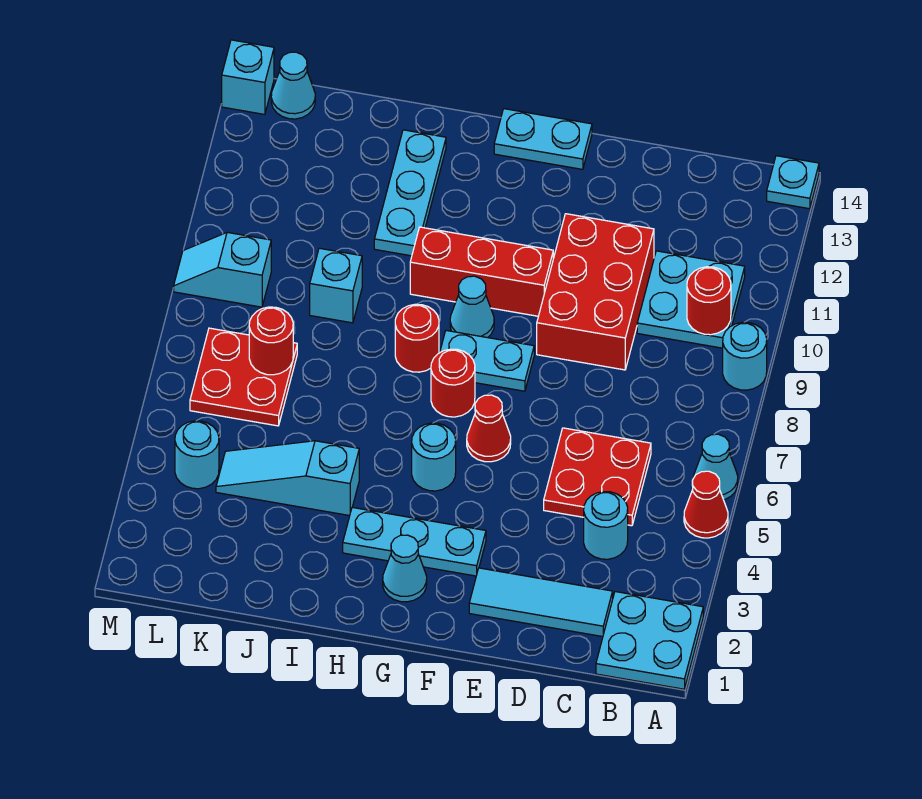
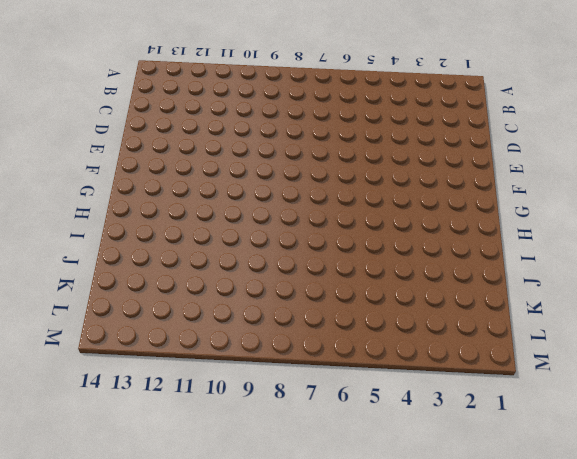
none -> cyan plate A1:B2 level 1
none -> red cone A5 level 1
none -> cyan cone A6 level 1
none -> cyan round brick A9 level 1

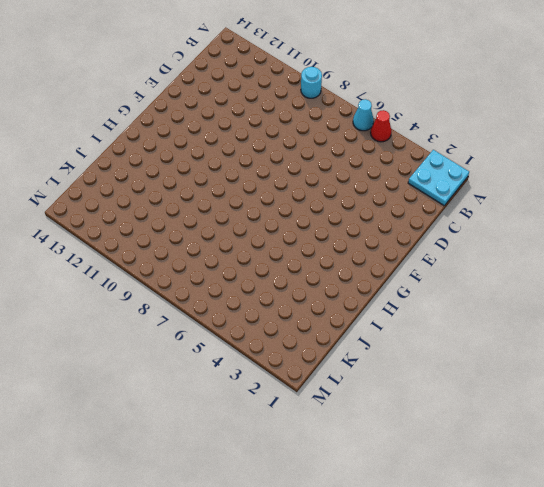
none -> cyan plate A14 level 1
none -> cyan plate B10:C11 level 1
none -> cyan tile C2:E2 level 1
none -> cyan round brick C4 level 1

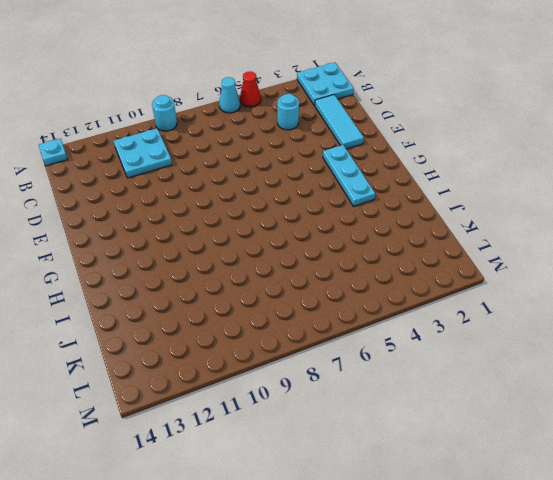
none -> red plate C5:D6 level 1
none -> red brick D9:E11 level 1
none -> red cone F6 level 1
none -> cyan plate F8:G8 level 1

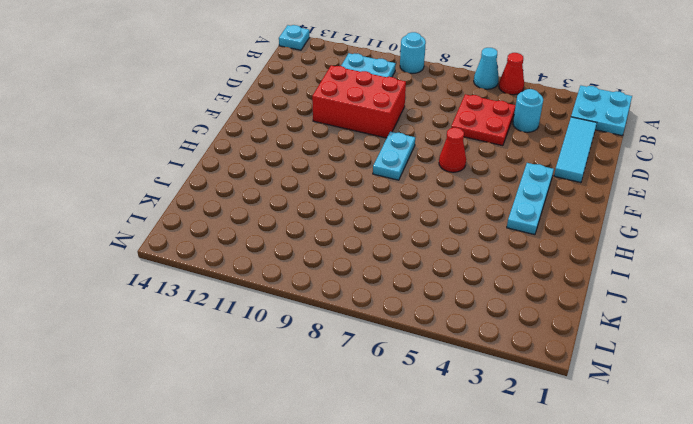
none -> red brick F10:H10 level 1
none -> cyan plate F14:G14 level 1
none -> cyan cone G2 level 1
none -> cyan round brick G5 level 1

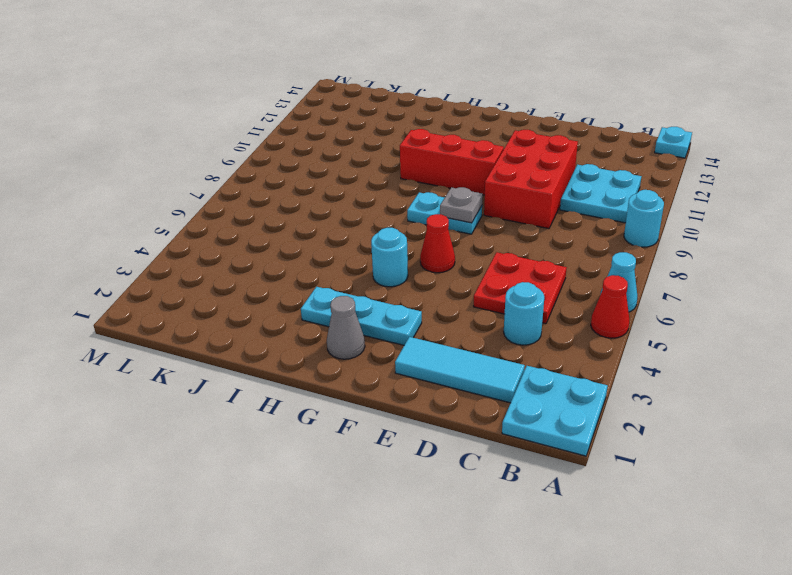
grey plate F8 level 2 -> none
grey cone G2 level 1 -> cyan cone G2 level 1
none -> cyan plate F14:G14 level 1
none -> red round brick G7 level 1
none -> cyan cone G9 level 1
none -> red round brick H8 level 1

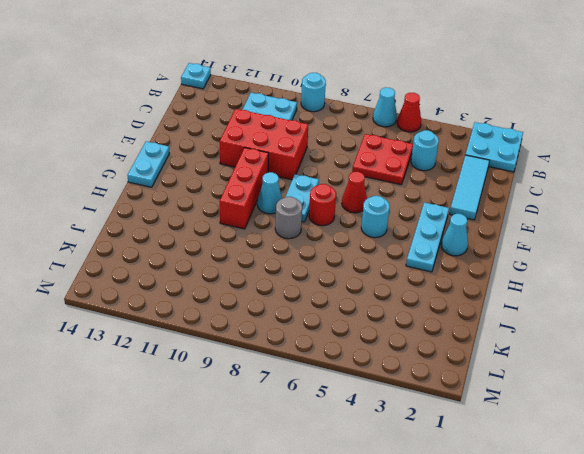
grey round brick H8 level 1 -> red round brick H8 level 1
none -> cyan slope I4:K4 level 1 top I
none -> cyan plate I11:I13 level 1
none -> cyan brick J9 level 1
none -> red plate K6:L7 level 1

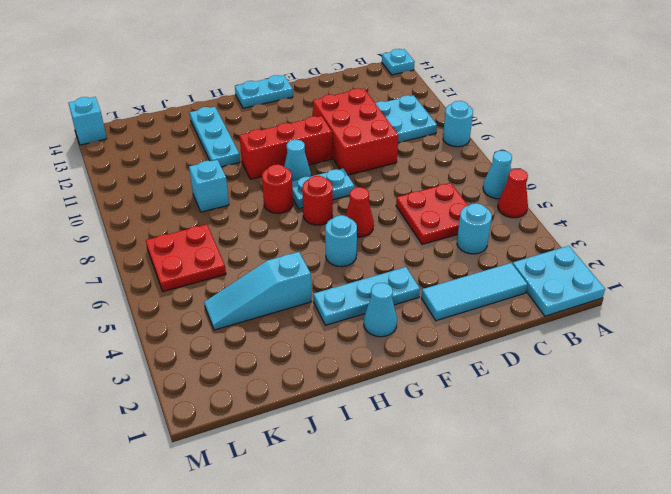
none -> cyan round brick L4 level 1
none -> cyan slope L9:M9 level 1 top L
none -> cyan cone L14 level 1
none -> red round brick B10 level 2

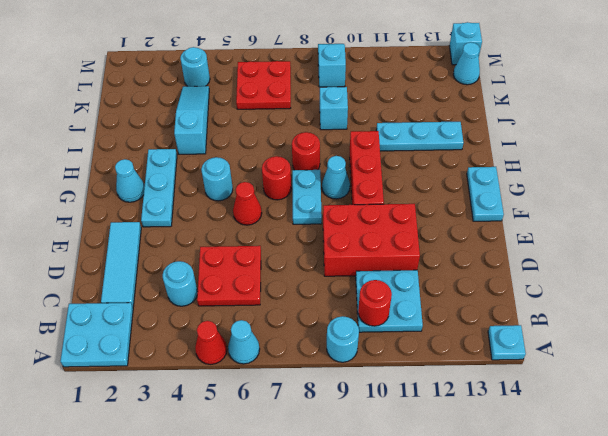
none -> red round brick K7 level 2

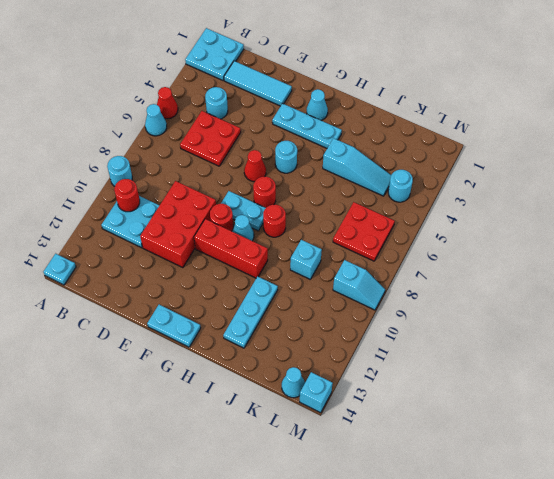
red round brick F9 level 1 -> red round brick K7 level 2

